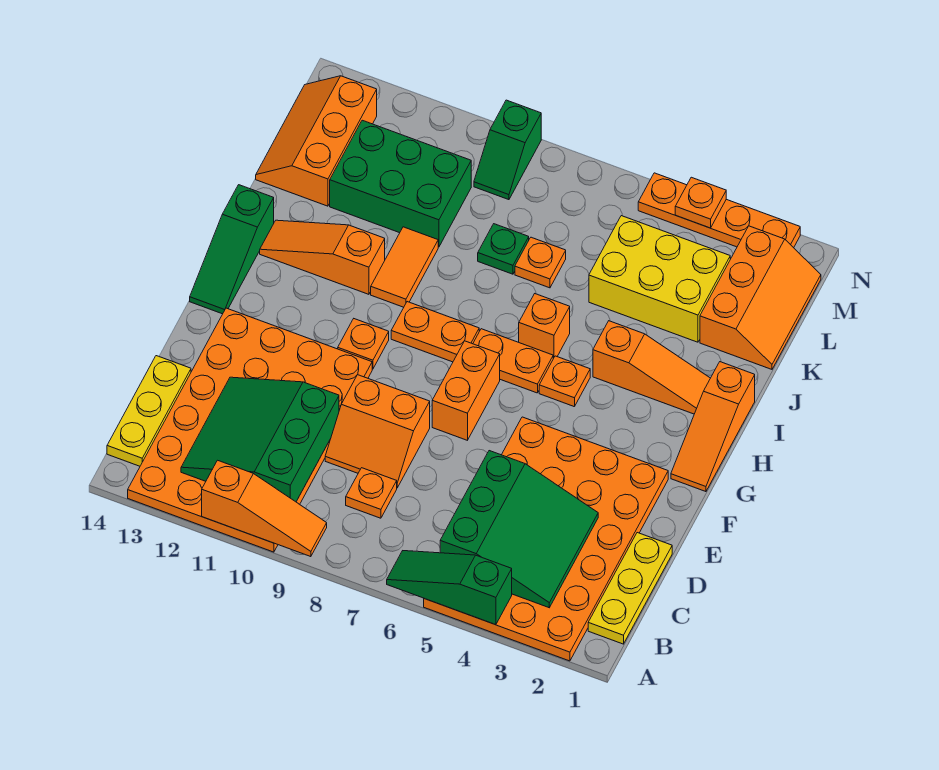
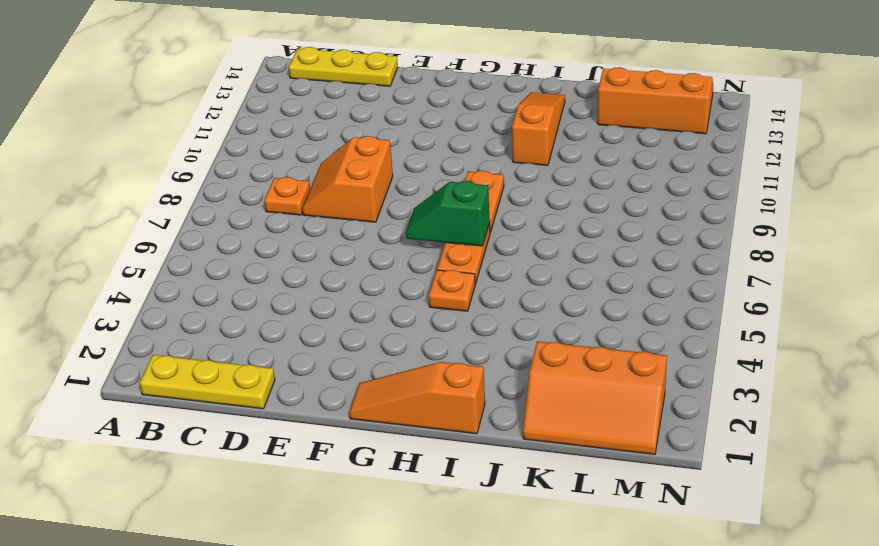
green slope G7:H7 level 2 top H -> green slope M9:N9 level 1 top N
none -> orange plate A2:F5 level 1
none -> orange plate A10:F13 level 1
none -> orange brick F7:G7 level 1
none -> orange plate G10 level 1

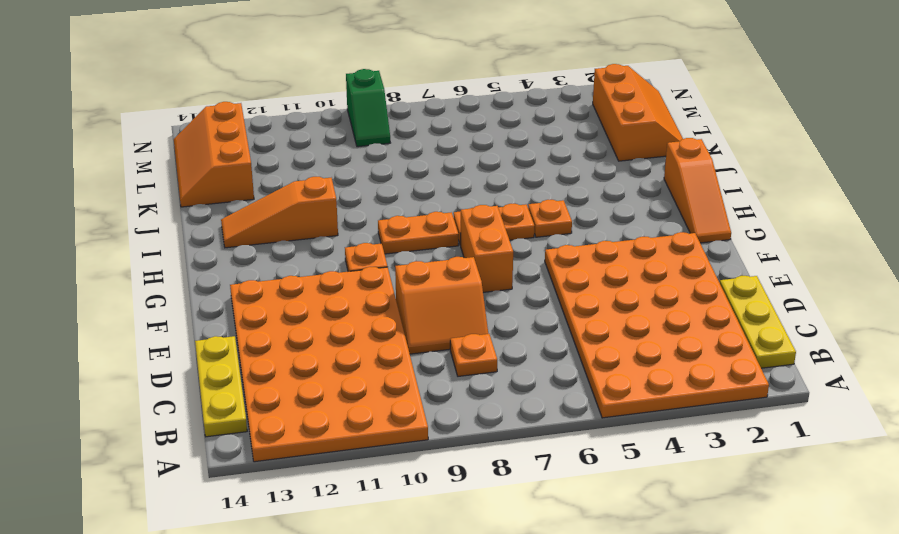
none -> green slope G14:I14 level 1 top I
none -> orange slope I2:I4 level 1 top 4
none -> orange brick I6 level 1
none -> orange tile I10:J10 level 1

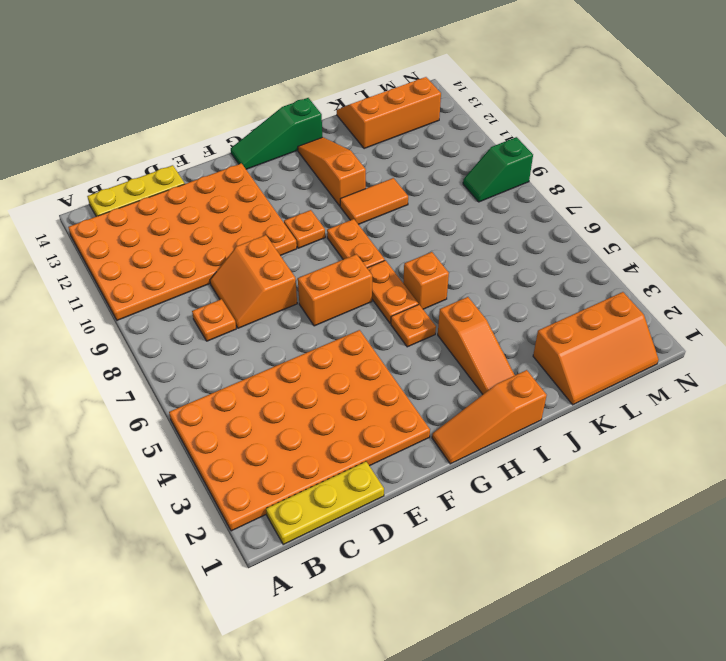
none -> yellow brick K3:L5 level 1
none -> orange plate K7 level 1
none -> green plate K8 level 1
none -> green brick K10:L12 level 1

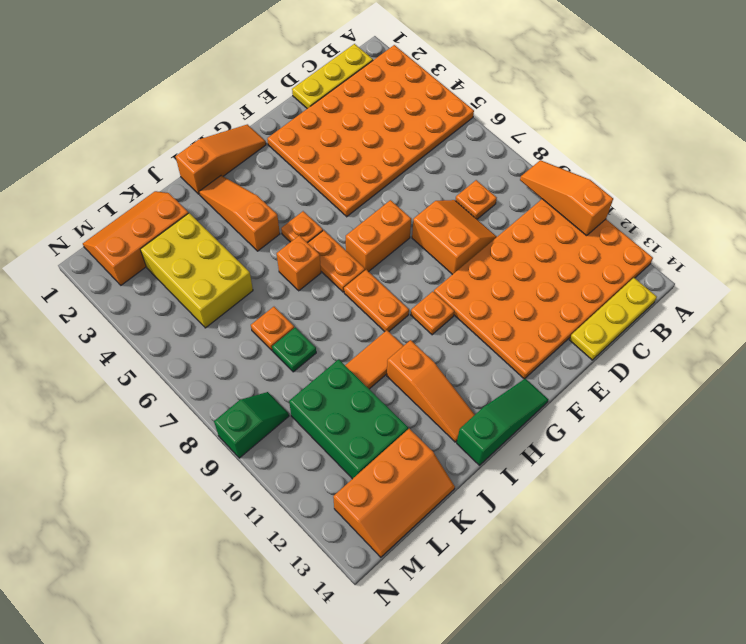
none -> orange plate N2:N5 level 1
none -> green slope A4:A6 level 2 top 4
none -> green slope B3:D5 level 2 top 5
none -> green slope B10:D12 level 2 top 10

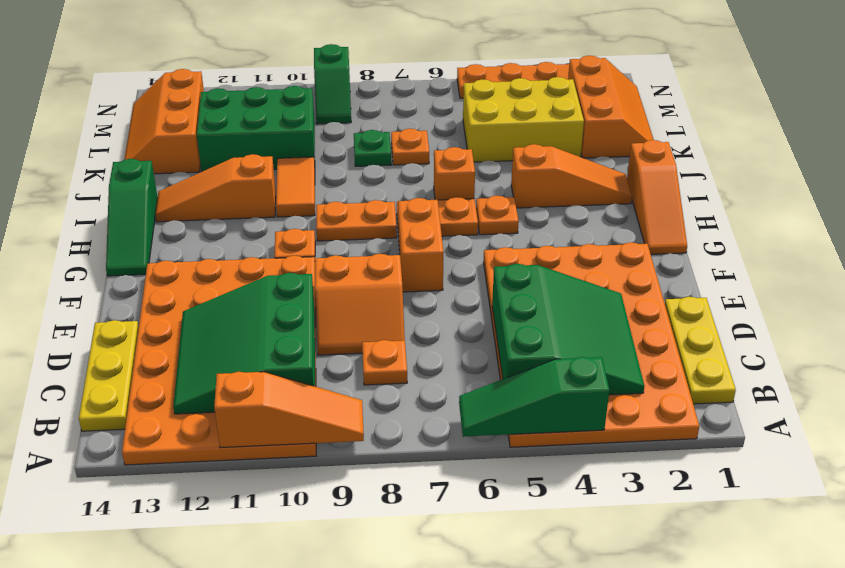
none -> orange plate N4 level 2

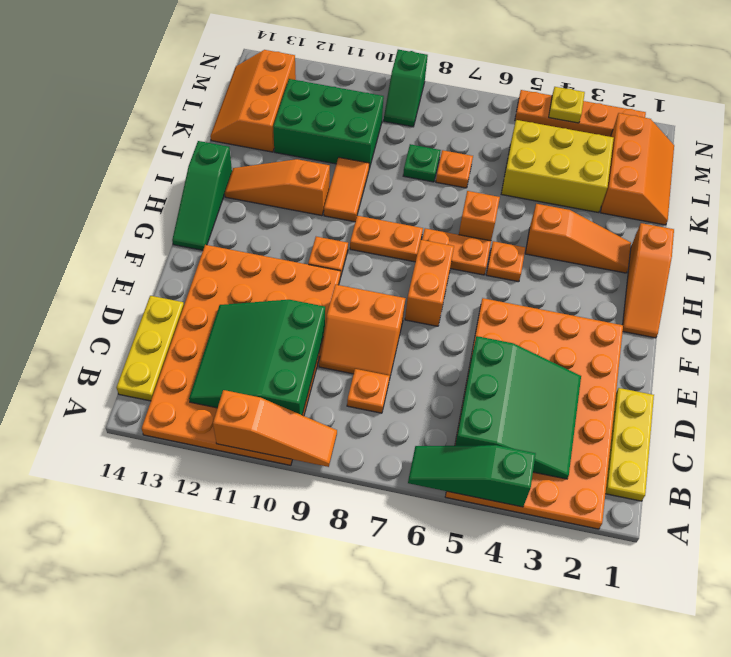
yellow plate N4 level 2 -> orange plate N4 level 2

